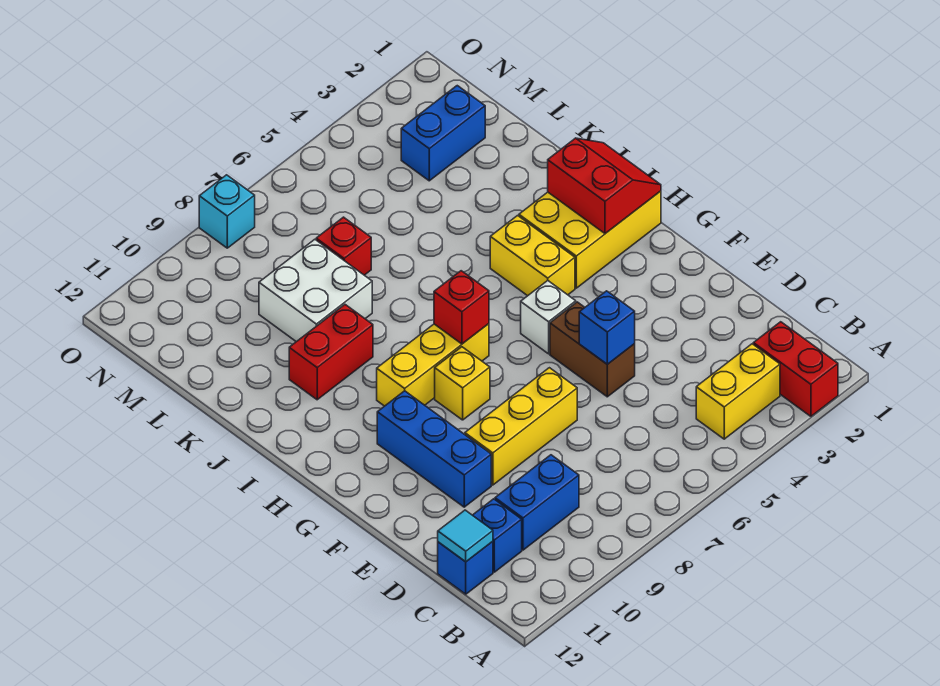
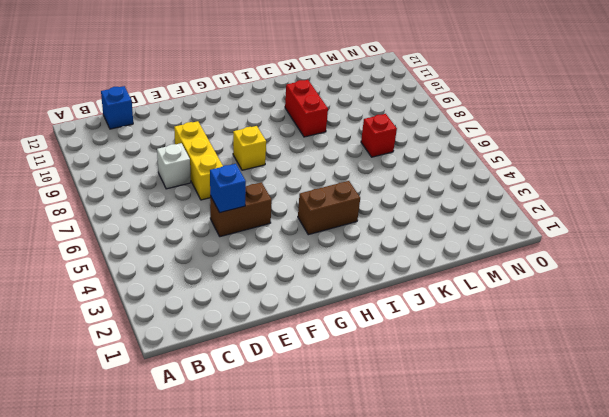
white brick D8 level 1 -> white brick G5 level 1
brown brick H4:I4 level 1 -> yellow brick H4:I4 level 1
none -> red brick A2:B2 level 1
none -> yellow brick B3:B4 level 1
none -> blue brick C9:C10 level 1

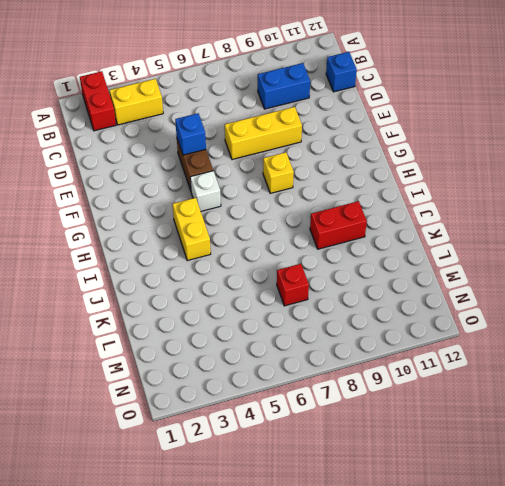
none -> blue brick C11 level 1
none -> blue brick E10:G10 level 1
none -> yellow brick H1:I3 level 1

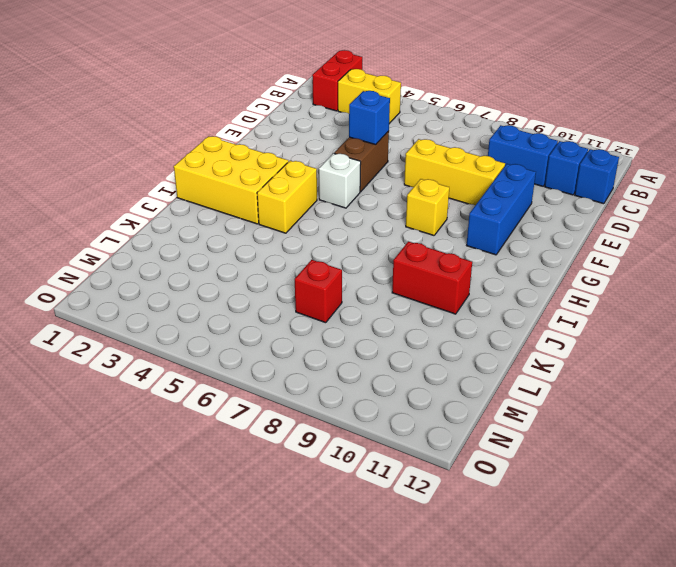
none -> yellow brick H7:H9 level 1
none -> white brick K8:L9 level 1
none -> blue brick M2:M3 level 1

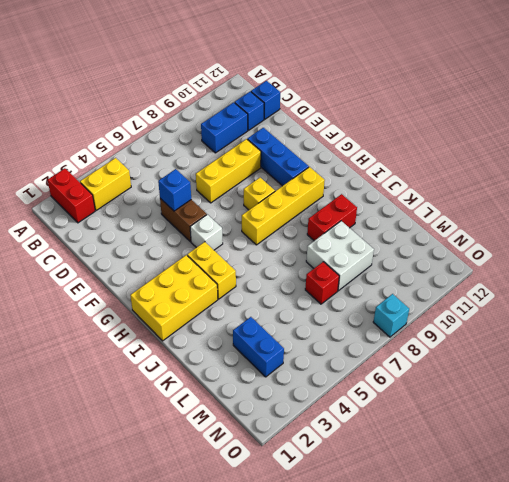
yellow brick H7:H10 level 1 -> yellow brick H7:H9 level 1
blue brick L3:M3 level 1 -> blue brick M2:M3 level 1
none -> cyan tile C12 level 2
none -> red slope H1:I2 level 2 top 2
none -> red brick H7 level 2

